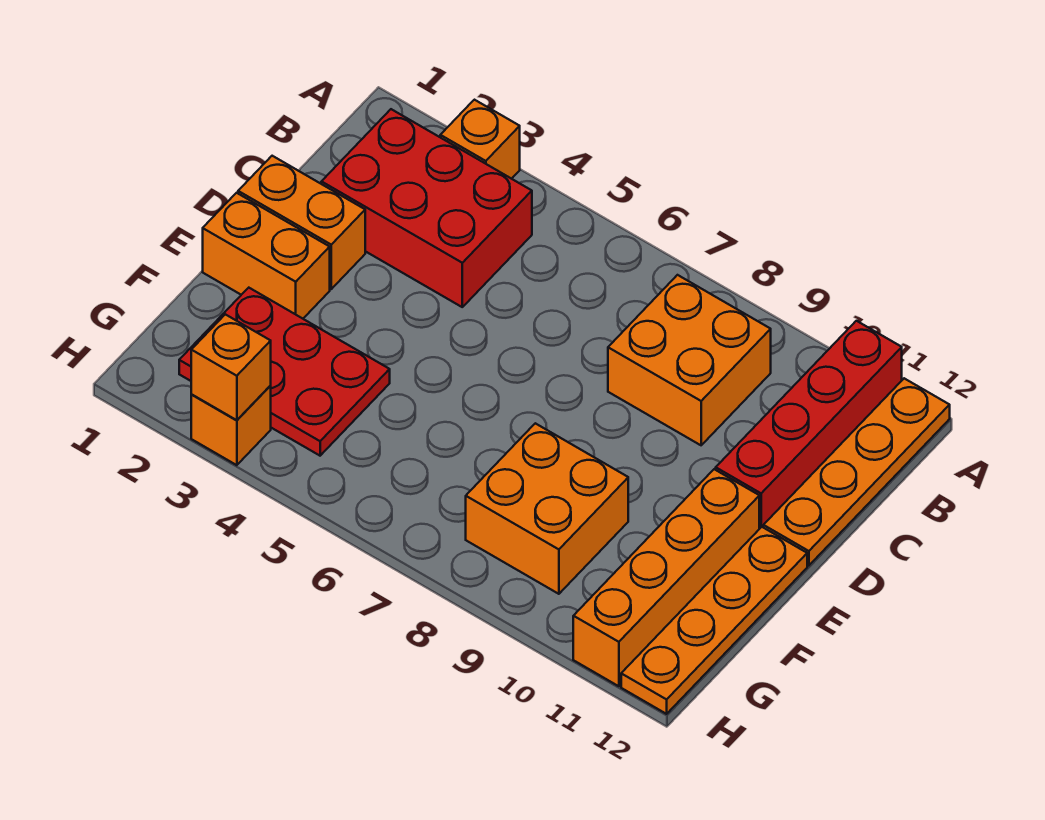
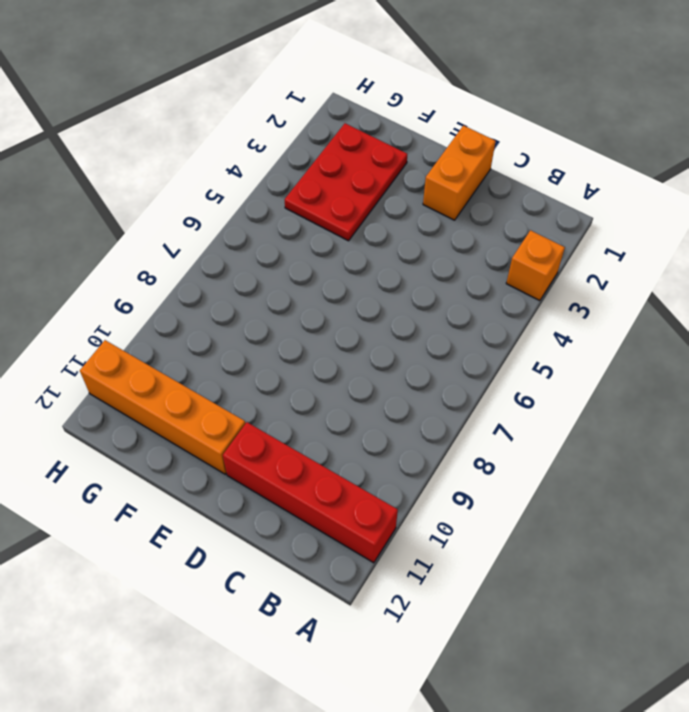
none -> orange plate A12:D12 level 1
none -> red brick B2:C4 level 1
none -> orange brick B8:C9 level 1

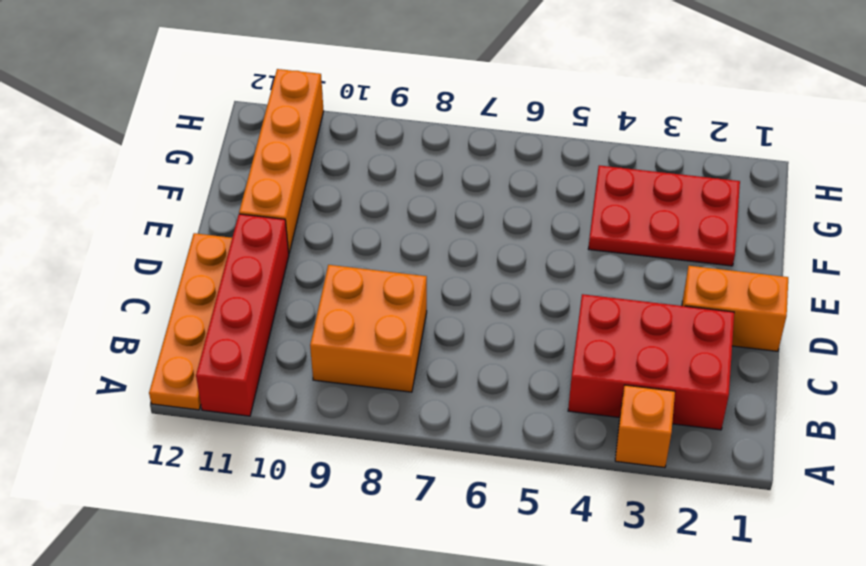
none -> orange brick E1:E2 level 1
none -> orange plate E12:H12 level 1
none -> orange brick F8:G9 level 1

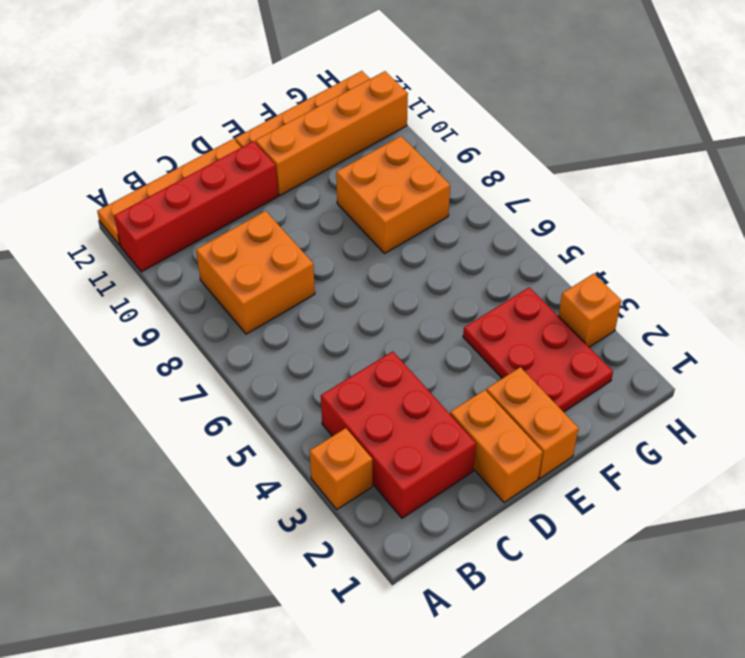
none -> orange brick H3 level 2

